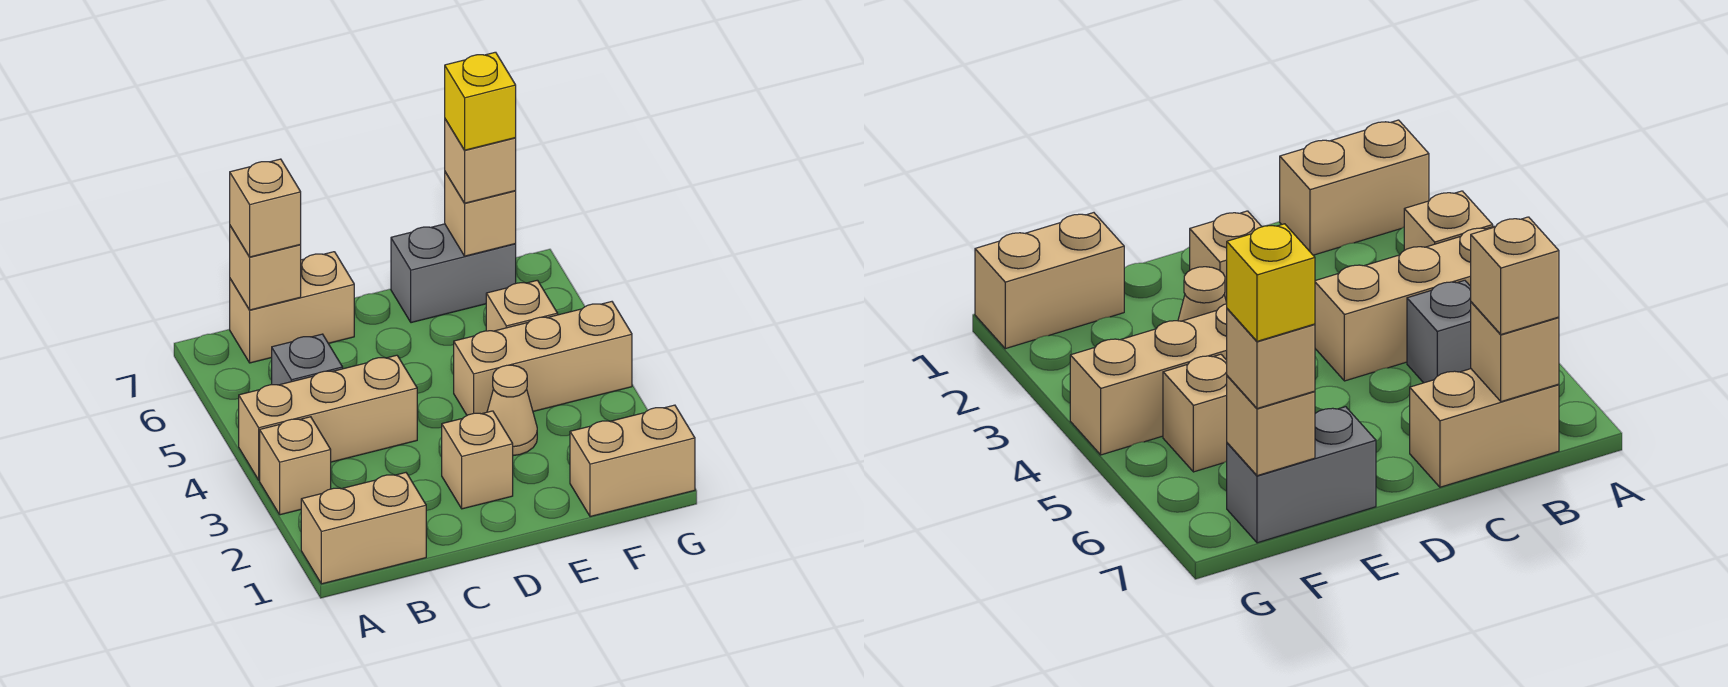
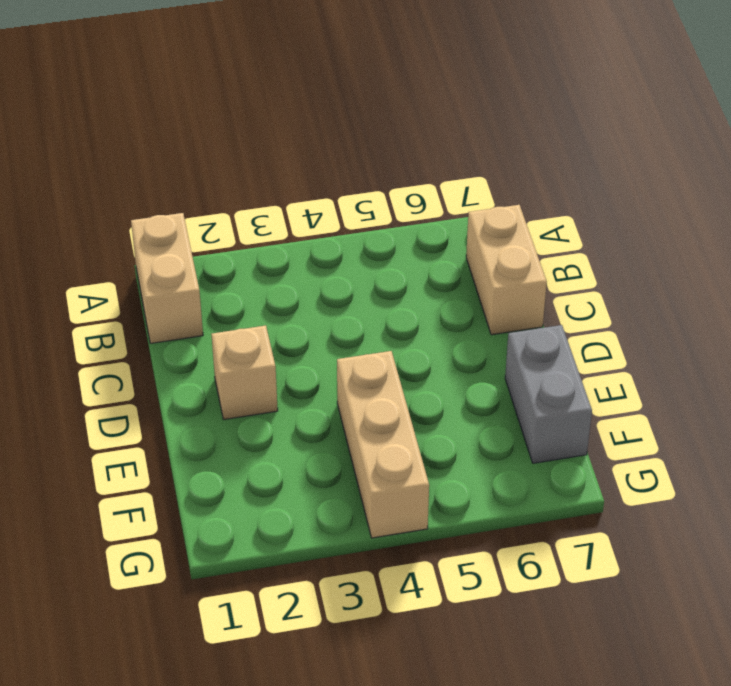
none -> tan brick A3 level 1
none -> tan brick A4:C4 level 1
none -> grey brick B5 level 1

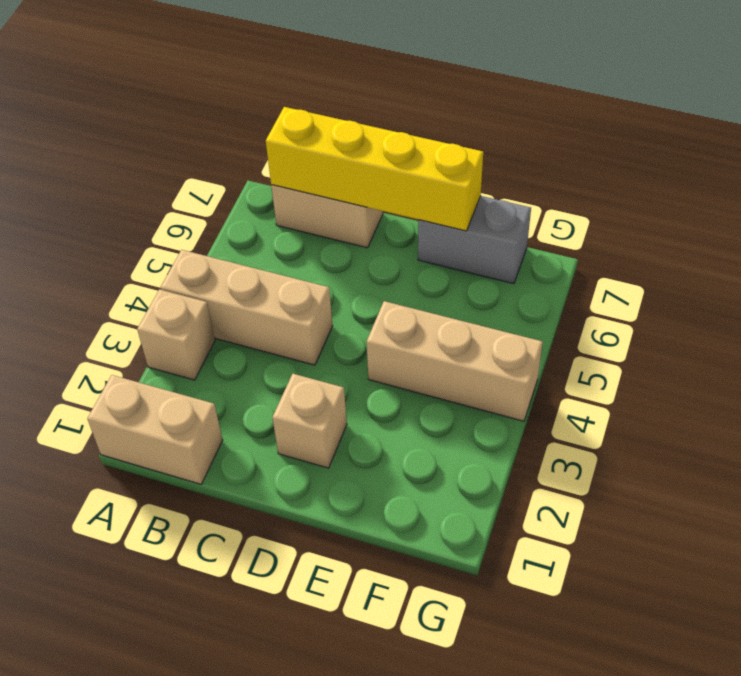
yellow brick B7:E7 level 2 -> tan brick B7 level 2
none -> grey brick B5 level 1
none -> tan cone E3 level 1
none -> tan brick F1:G1 level 1

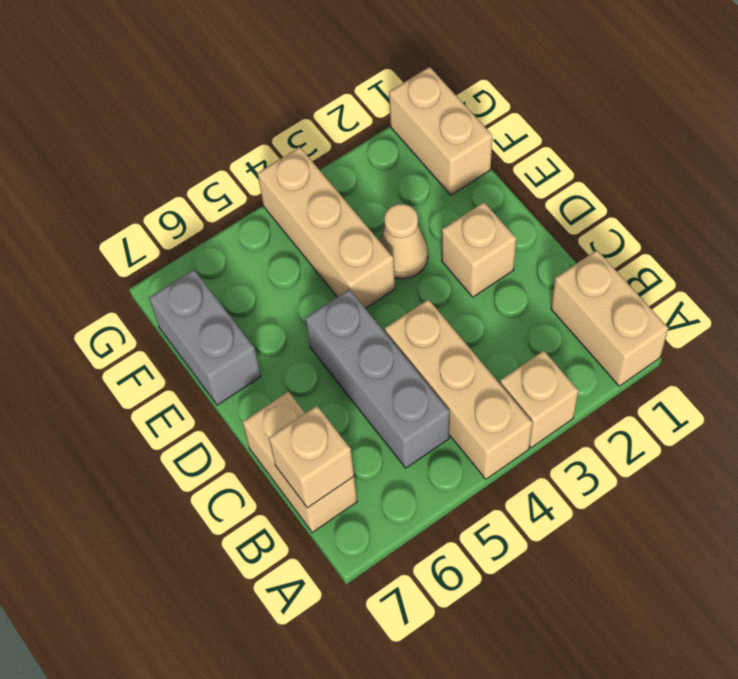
grey brick B5:D5 level 1 -> grey brick B5 level 1
none -> tan brick F5 level 1
none -> tan brick F7 level 2
none -> tan brick B7 level 3

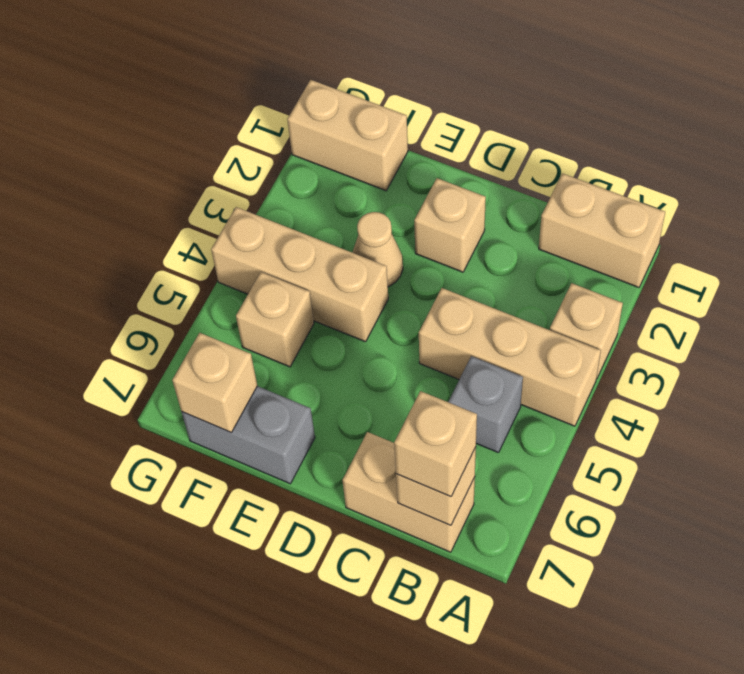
none -> tan brick F7 level 3
none -> yellow brick F7 level 4

